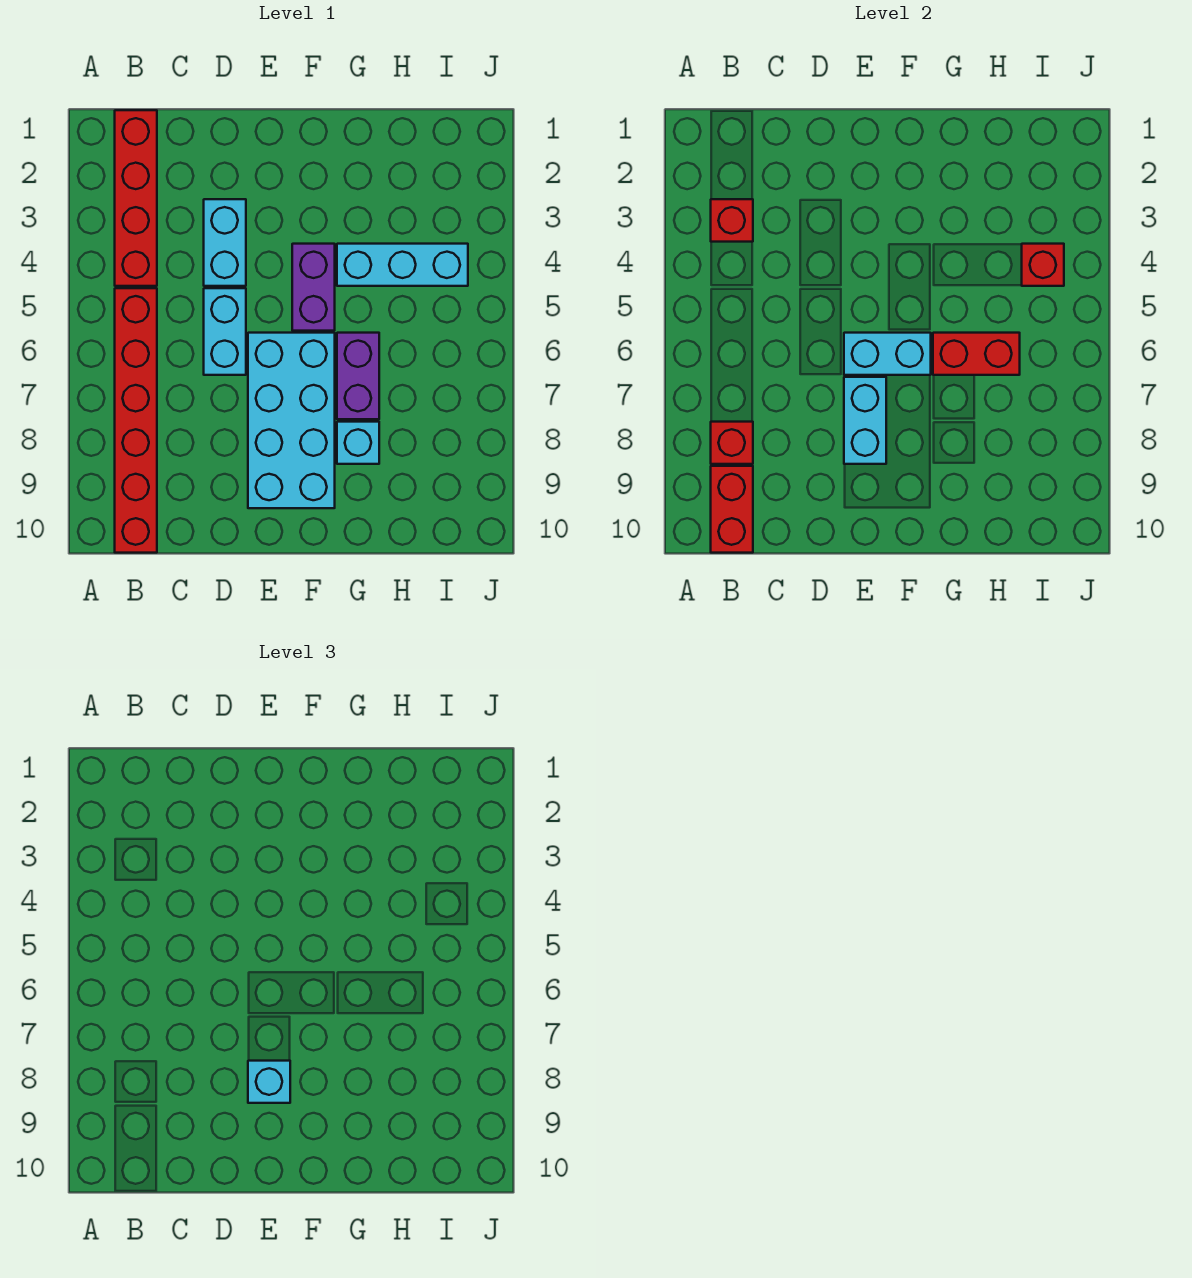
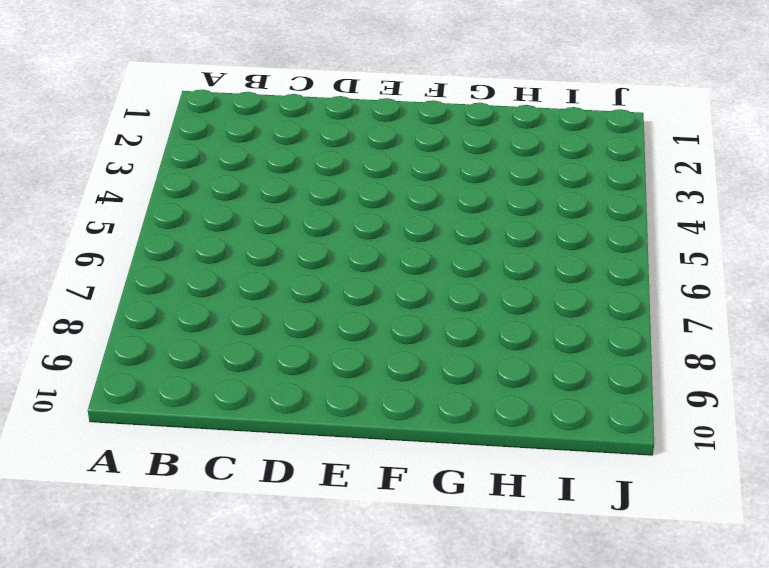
none -> red brick B1:B4 level 1
none -> red brick B5:B10 level 1
none -> cyan brick D3:D4 level 1

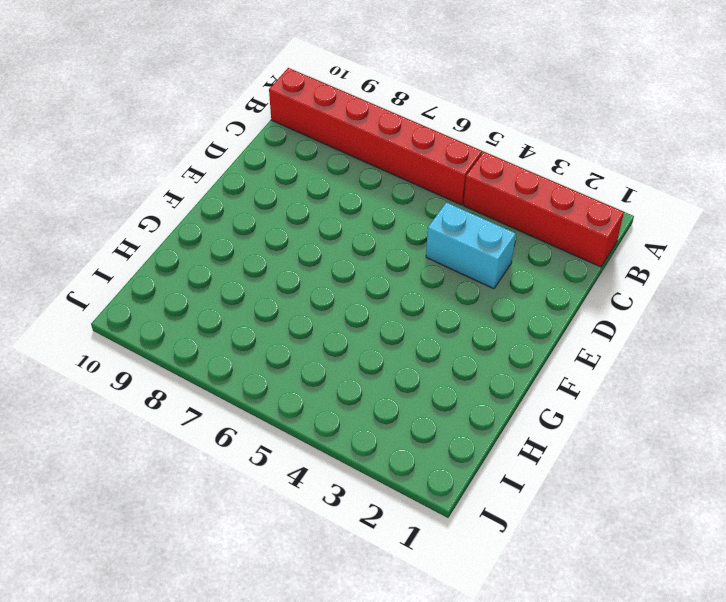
none -> cyan brick D5:D6 level 1
none -> cyan brick E6:F9 level 1
none -> purple brick F4:F5 level 1

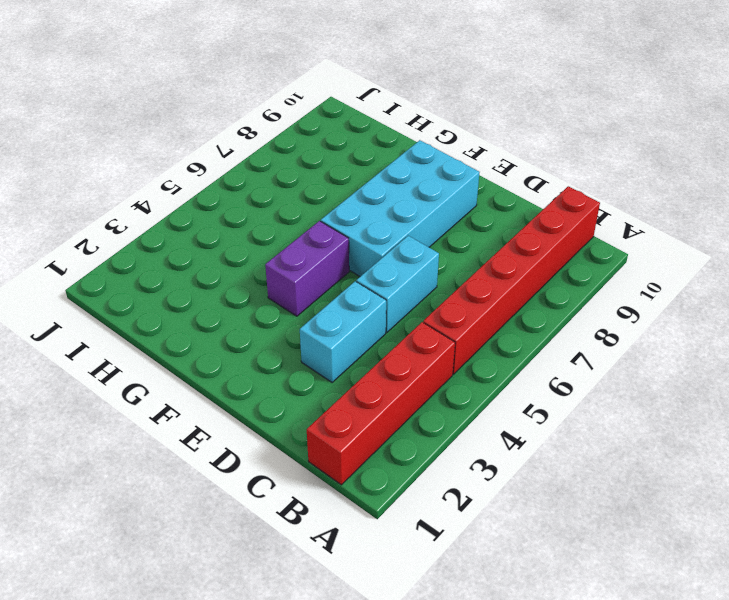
none -> cyan brick G4:I4 level 1
none -> purple brick G6:G7 level 1
none -> cyan brick G8 level 1

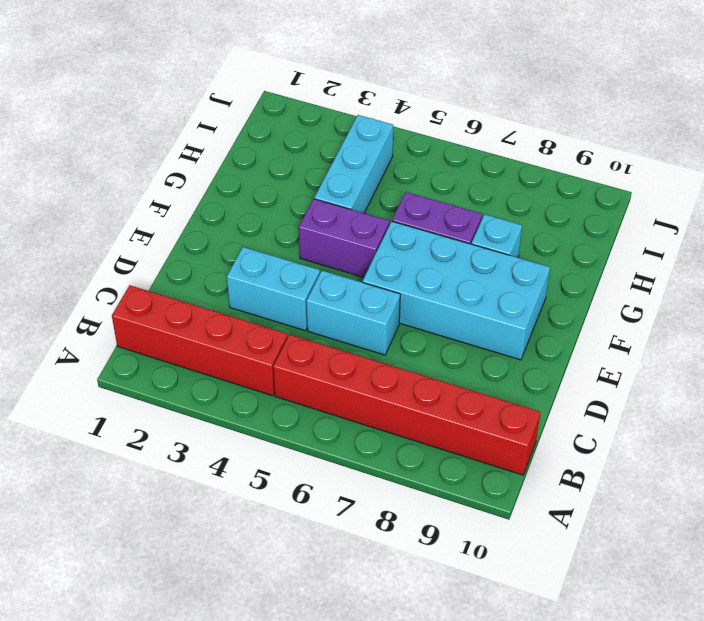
none -> red brick B3 level 2
none -> red brick B8 level 2
none -> red brick B9:B10 level 2

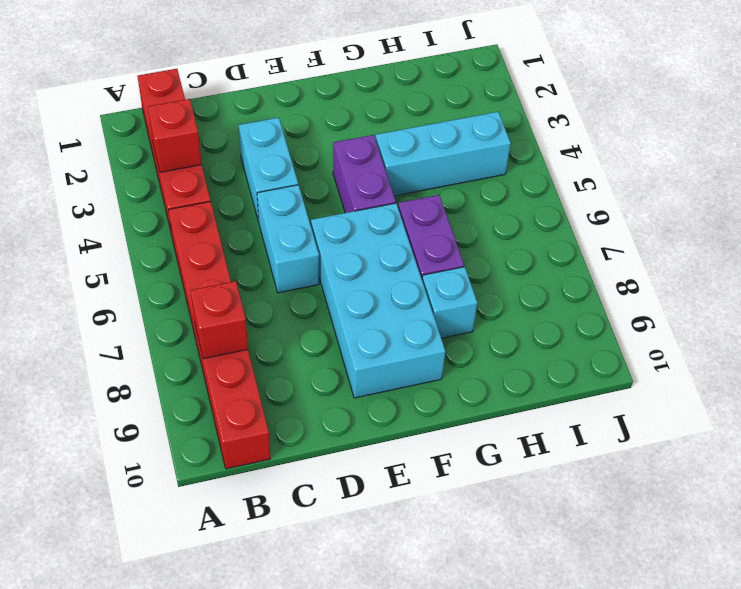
none -> red brick B9:B10 level 2
none -> cyan brick E6:F6 level 2
none -> cyan brick E7:E8 level 2

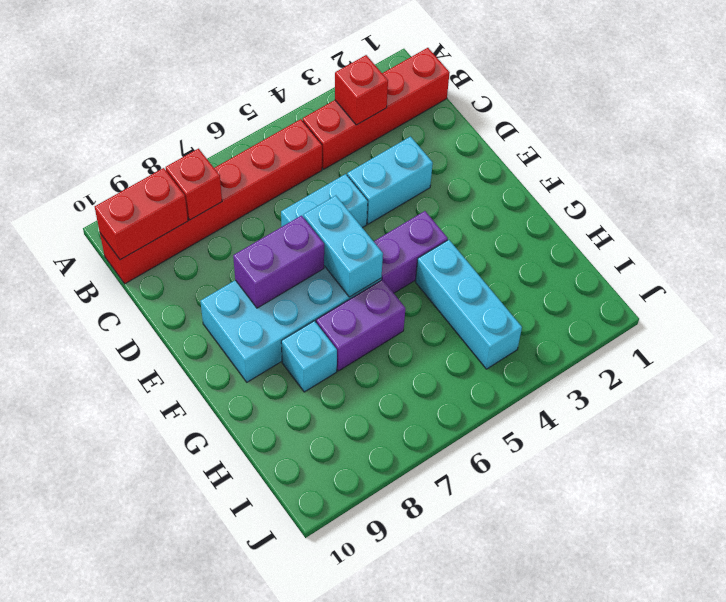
purple brick E7:E8 level 2 -> cyan brick E7:E8 level 2
none -> red brick G6:H6 level 2
none -> red brick I4 level 2
none -> cyan brick E8 level 3

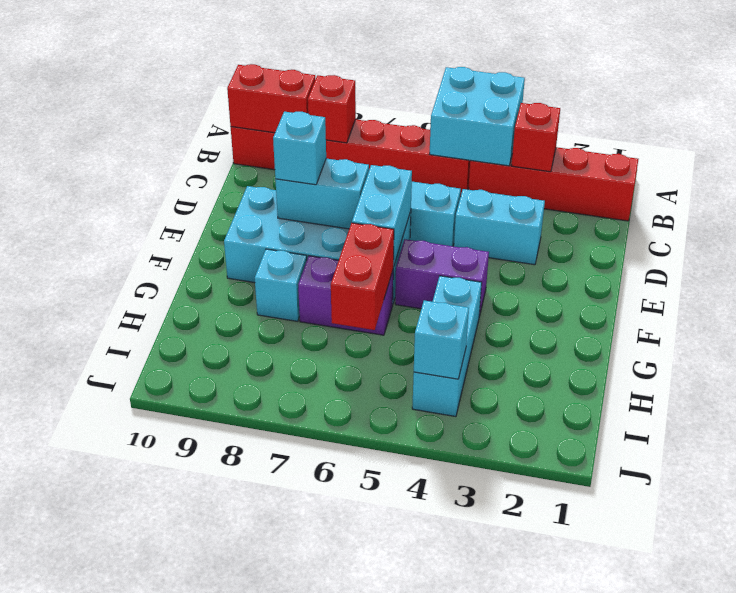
cyan brick A4:B5 level 2 -> none
cyan brick I4 level 2 -> red brick I4 level 2

